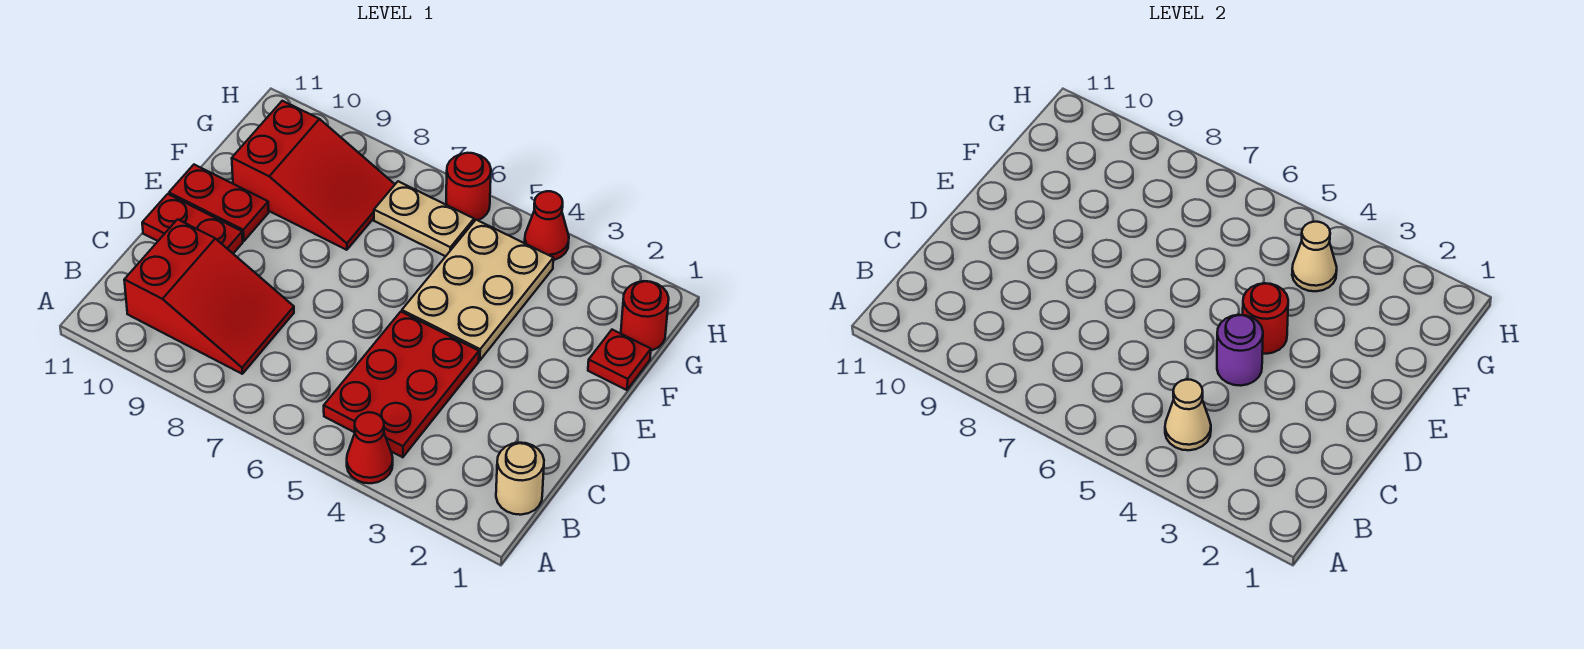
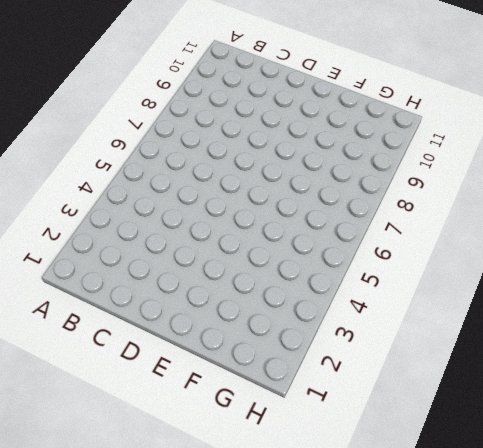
none -> red cone A4 level 1
none -> tan round brick B1 level 1
none -> red plate B4:D5 level 1

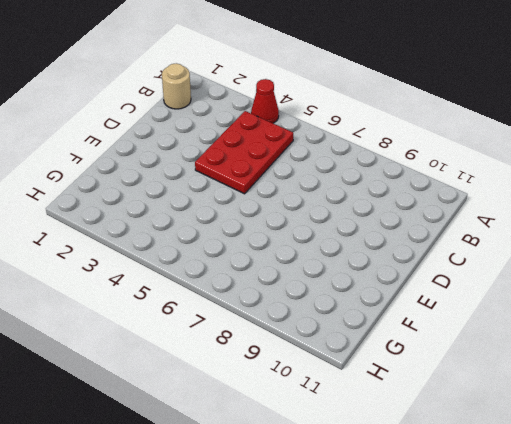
none -> red slope B8:C10 level 1 top 10
none -> red plate D10:D11 level 1
none -> tan plate E4:G5 level 1

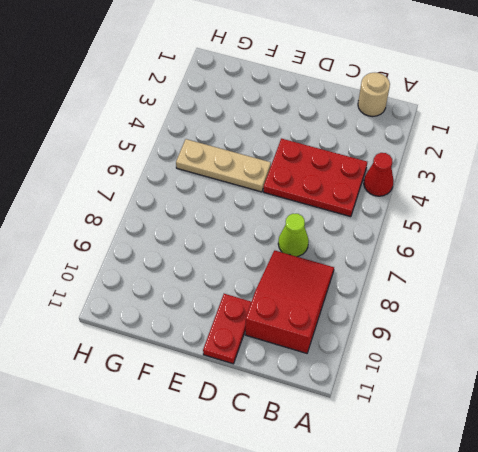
lime cone C7 level 1 -> none
tan plate E5:G5 level 1 -> tan plate E4:G5 level 1
none -> red plate E10:E11 level 1
none -> red plate F1 level 1
none -> red slope F8:G10 level 1 top 10

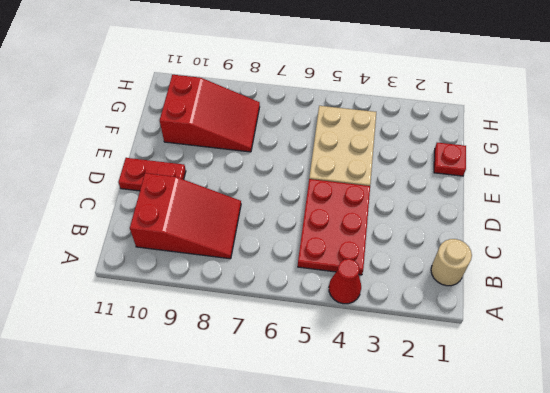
none -> red plate E10:E11 level 1
none -> red round brick G1 level 1
none -> tan plate G6:G7 level 1

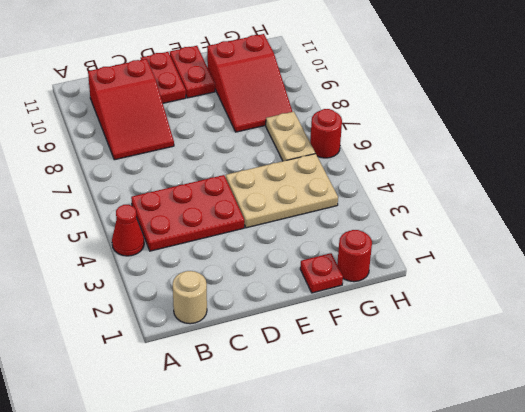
none -> red cone H4 level 1
none -> tan cone B4 level 2
none -> purple round brick D4 level 2

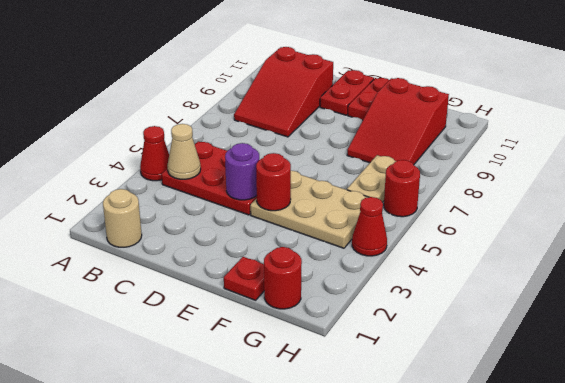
none -> tan cone G4 level 2

